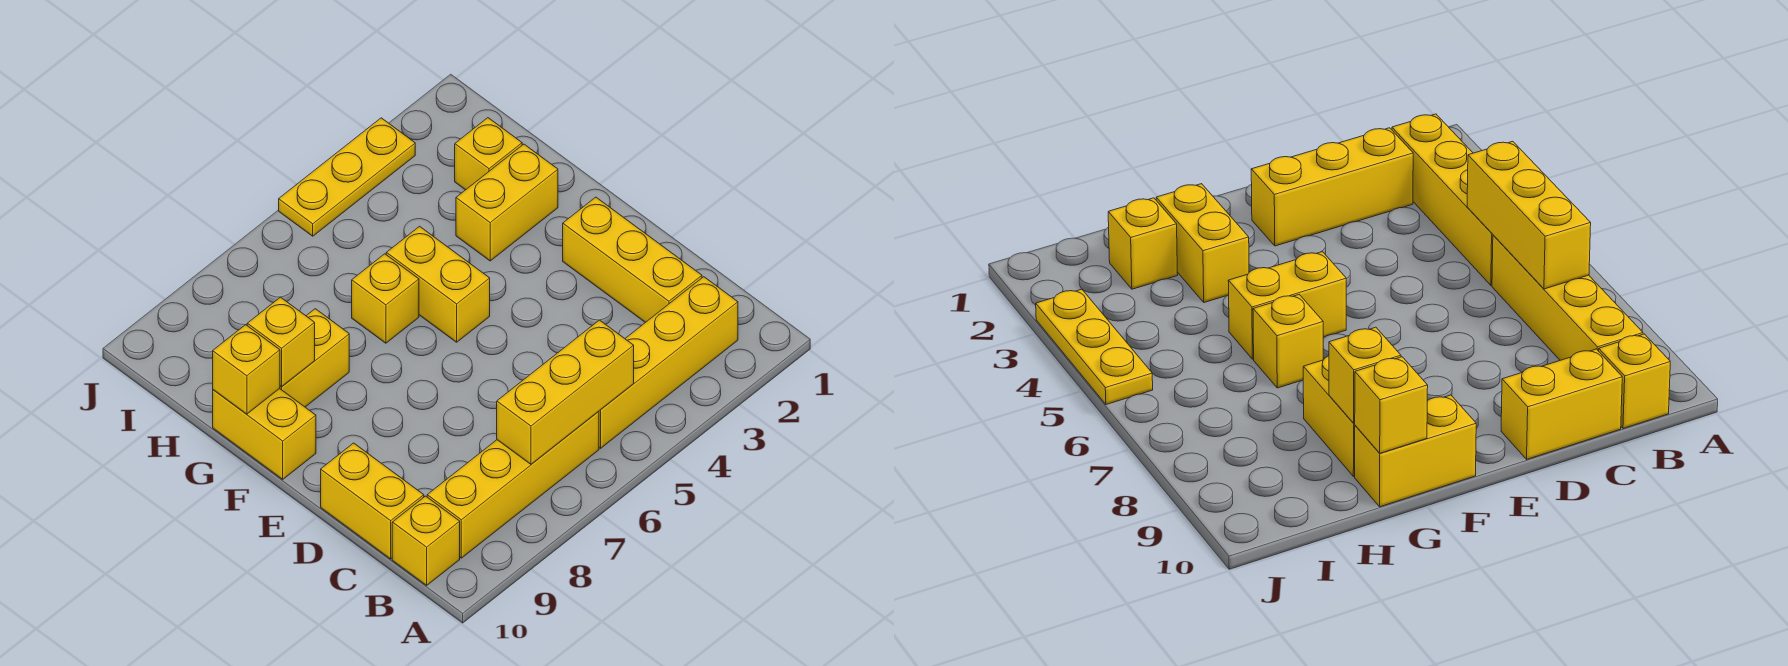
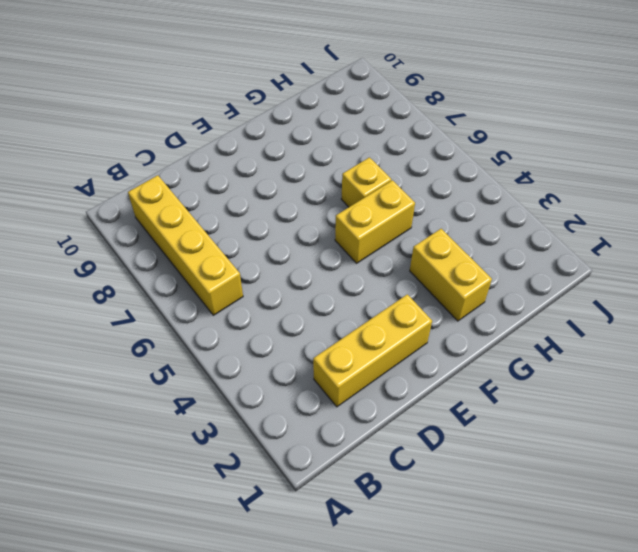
none -> yellow brick B2:B5 level 1
none -> yellow brick B10 level 1
none -> yellow brick C10:D10 level 1

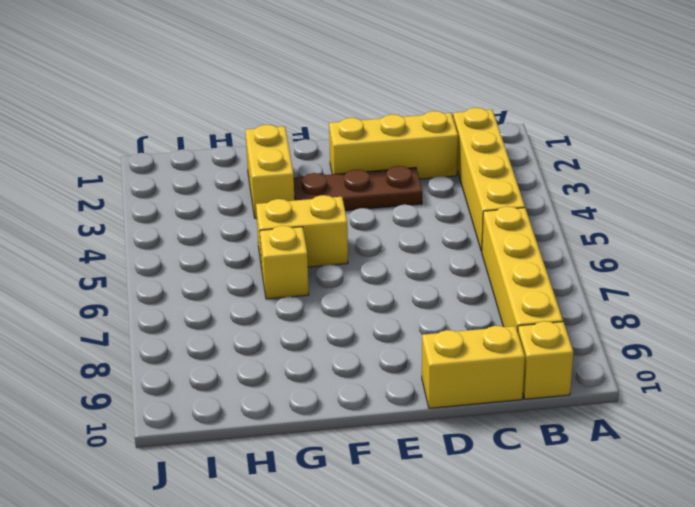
brown plate D3:F3 level 1 -> none
none -> yellow brick F10:G10 level 1
none -> yellow brick G8:G9 level 1
none -> yellow brick H2 level 1

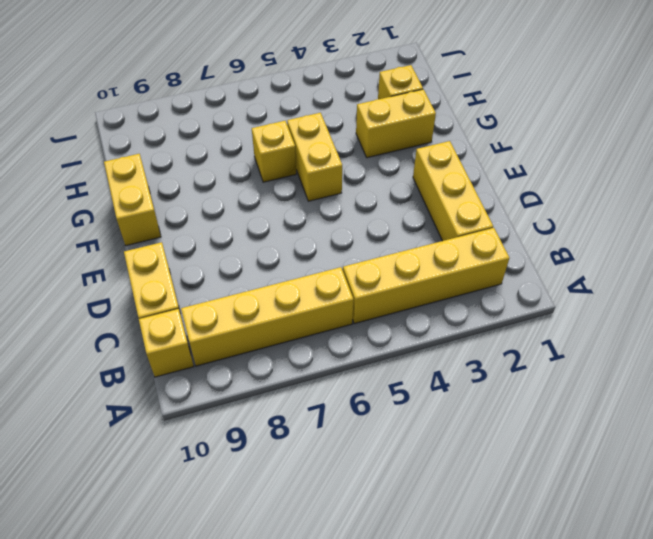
none -> yellow brick G8:G9 level 1
none -> yellow plate J3:J5 level 1
none -> yellow brick B5:B7 level 2

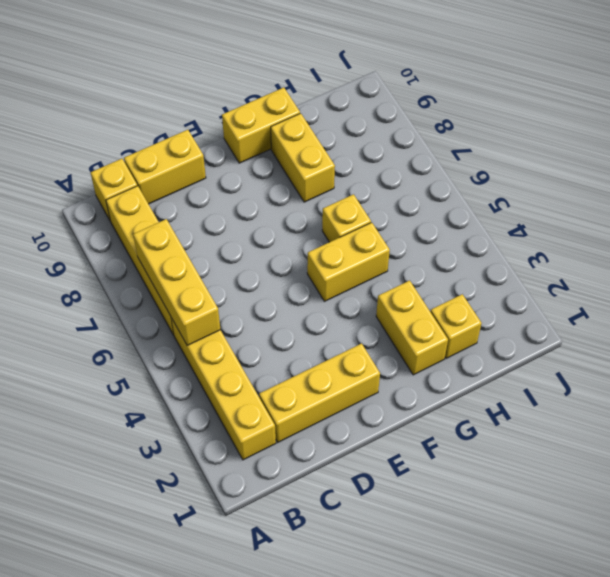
none -> yellow plate J3:J5 level 1
none -> yellow brick G9 level 2
none -> yellow brick G10 level 2

